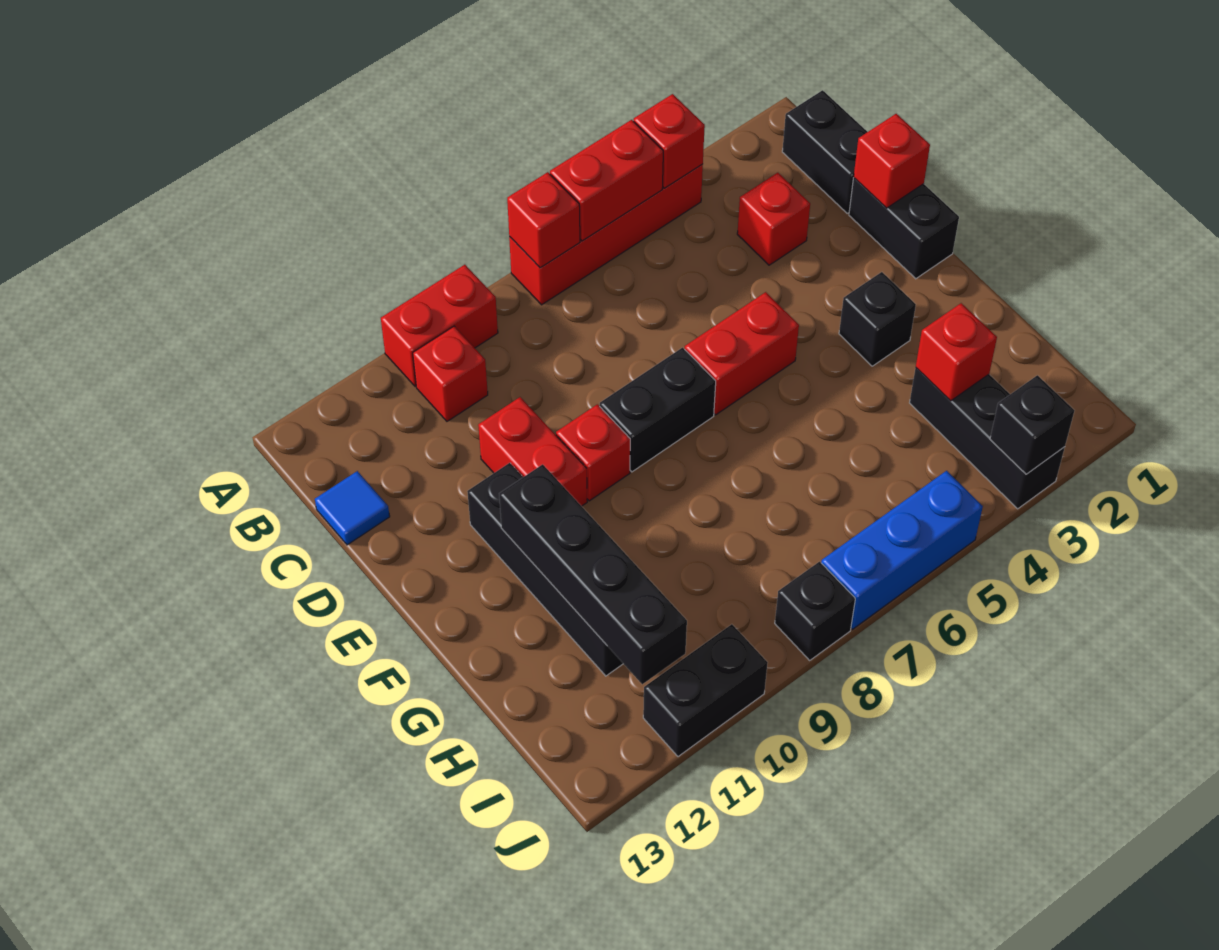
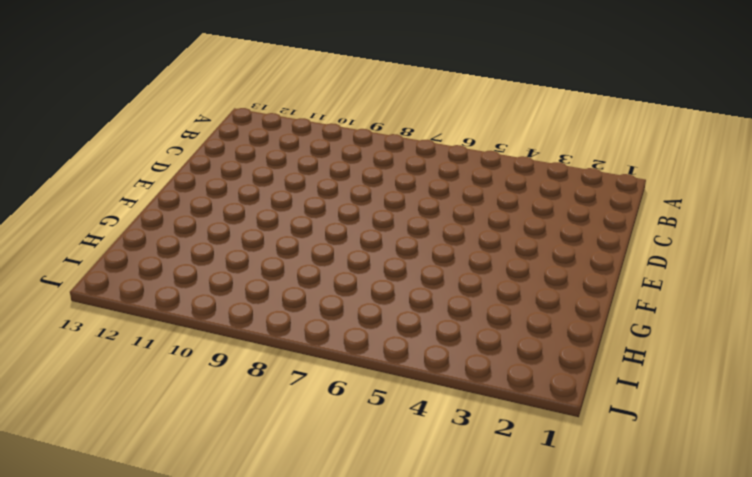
none -> red brick A4:A7 level 1
none -> red brick A9:A10 level 1
none -> black brick B1:C1 level 1

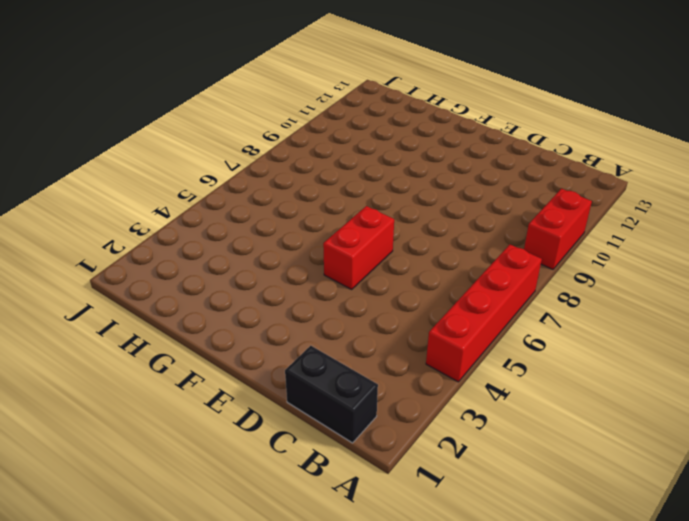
none -> red brick B10 level 1
none -> red brick C3 level 1
none -> blue tile C13 level 1

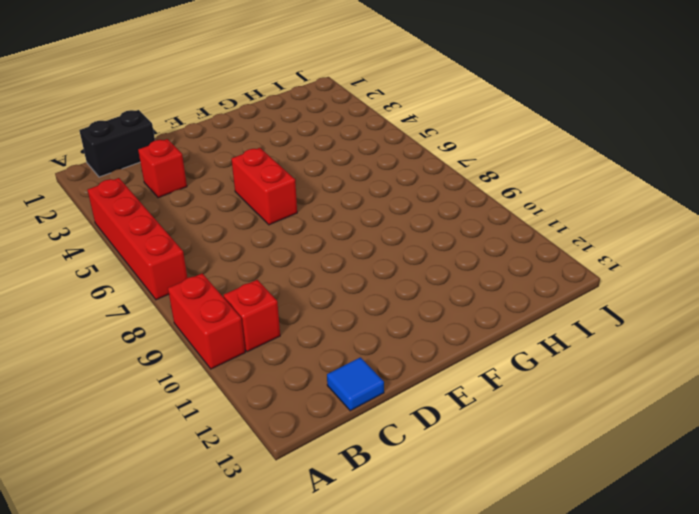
none -> black brick D1:E1 level 1
none -> red brick D10:E10 level 1
none -> black brick E7:E8 level 1

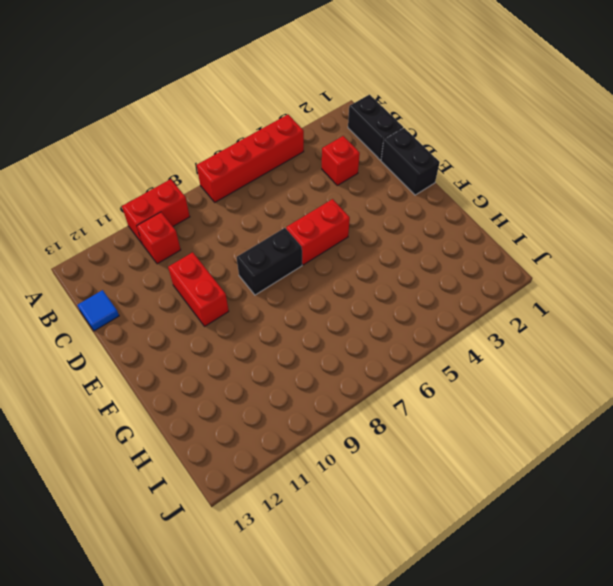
none -> red brick E9 level 1
none -> black brick E11:H11 level 1
none -> black brick F3 level 1

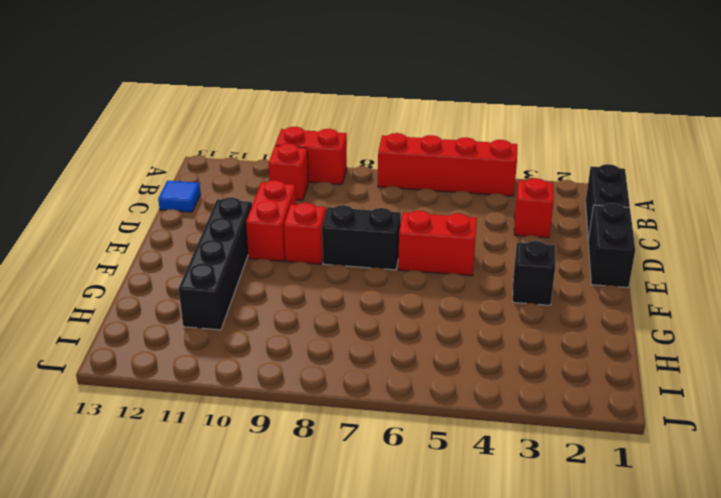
none -> black brick H3:J3 level 1
none -> blue brick J5:J7 level 1
none -> black brick J8 level 1

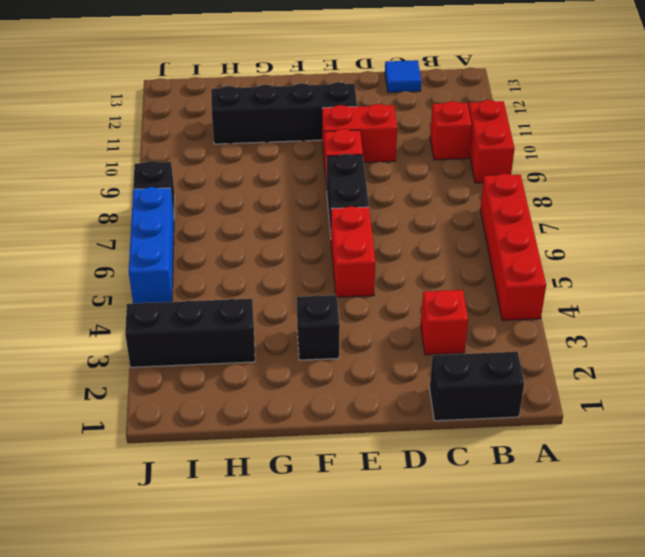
none -> black brick D1:E1 level 1
none -> black brick J10:J11 level 1
none -> red brick A4 level 2

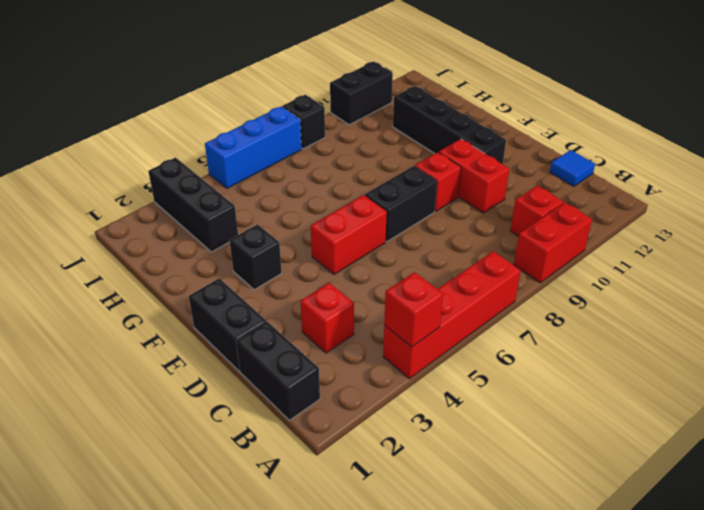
none -> red brick A5:A6 level 2
none -> red brick A7 level 2
none -> red brick D1 level 2

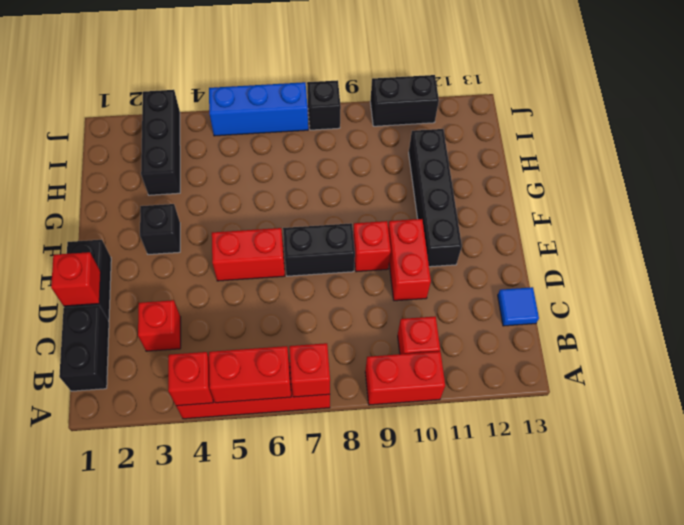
none -> black brick F11:I11 level 2
none -> red brick H3 level 2
none -> black brick J3 level 2

